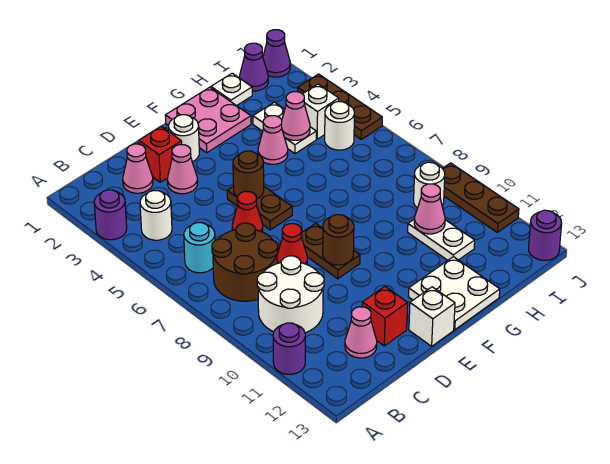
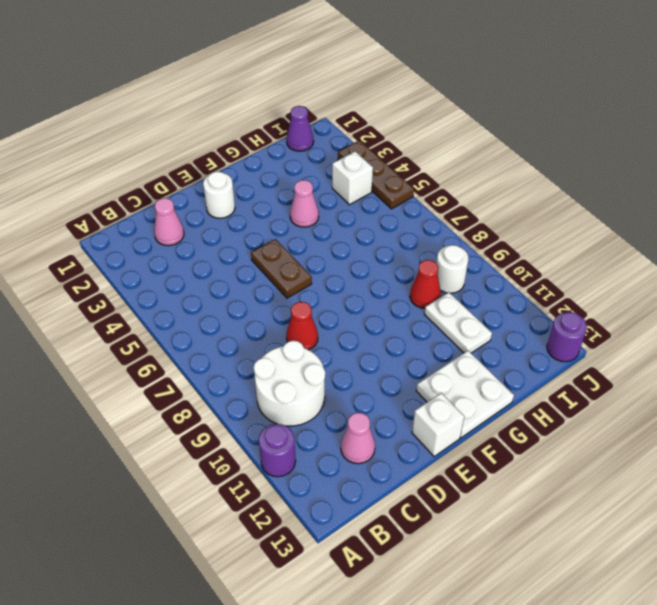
red cone H9 level 1 -> red cone D6 level 1
none -> purple round brick A3 level 1
none -> white round brick B4 level 1
none -> cyan round brick B6 level 1
none -> brown round brick B7:C8 level 1

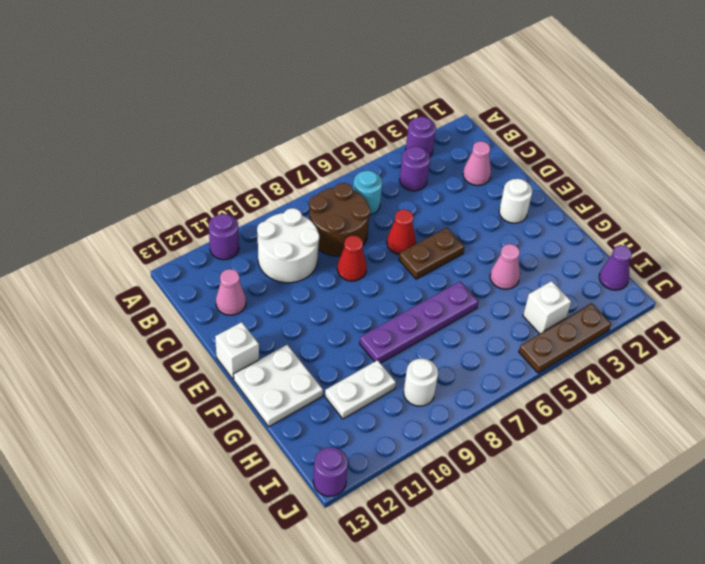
purple round brick B4 level 1 -> white round brick B4 level 1
purple plate G6:G9 level 1 -> none
none -> red brick D2 level 1
none -> pink cone D3 level 1
none -> red brick D12 level 1
none -> brown plate E8:E9 level 1

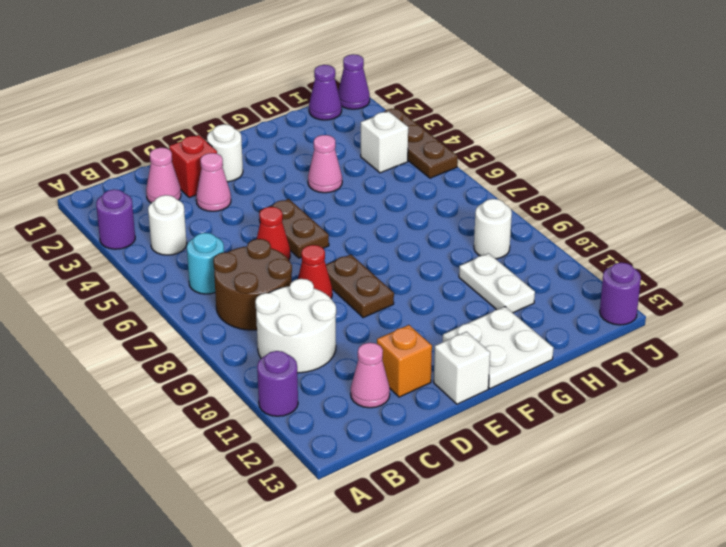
orange brick D12 level 1 -> red brick D12 level 1
none -> pink plate F1:G2 level 1
none -> white plate H1 level 1
none -> white plate H3:H4 level 1
none -> white round brick I5 level 1

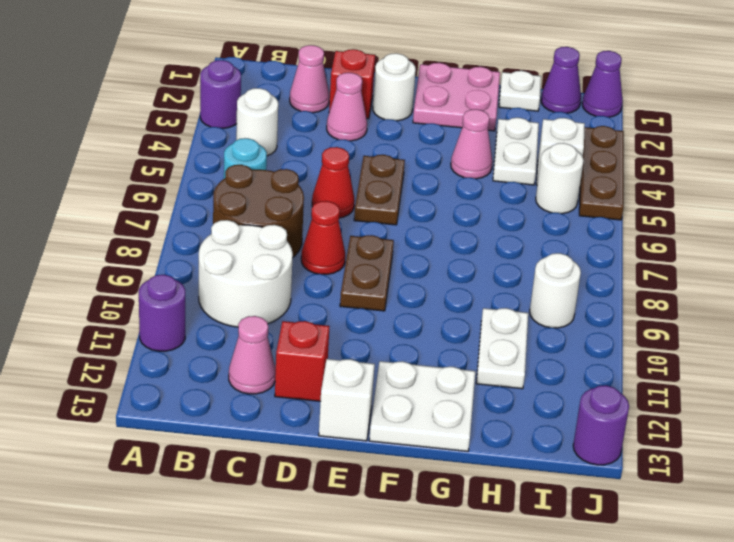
none -> brown plate J9:J11 level 1
none -> brown round brick E5 level 2
none -> brown round brick E9 level 2
none -> pink cone H4 level 2

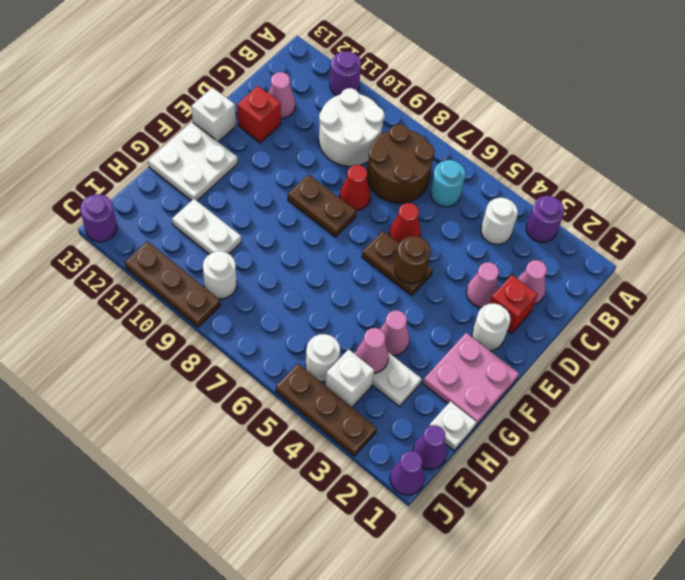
none -> brown round brick E9 level 2
none -> pink cone H10 level 2

